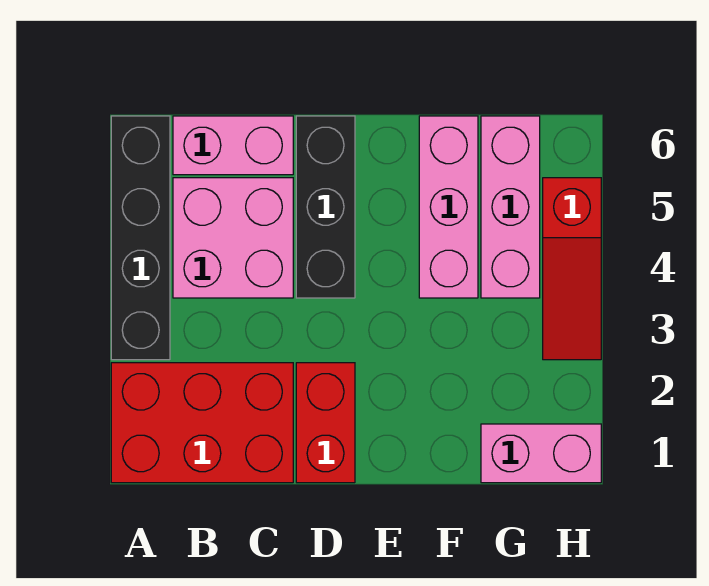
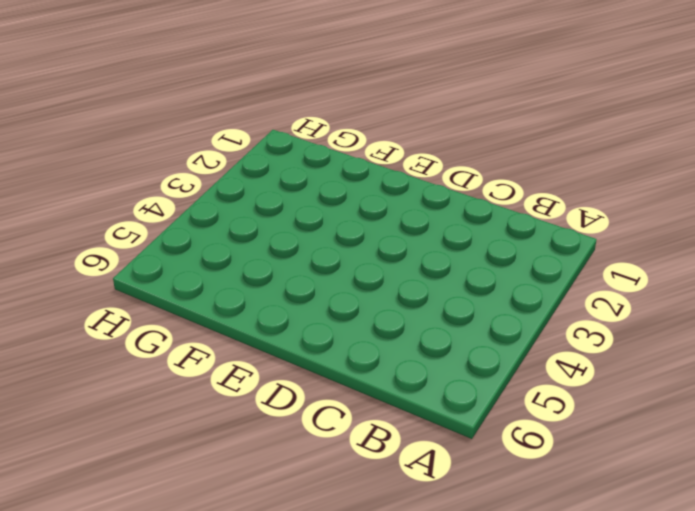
none -> red brick A1:C2 level 1
none -> black brick A3:A6 level 1

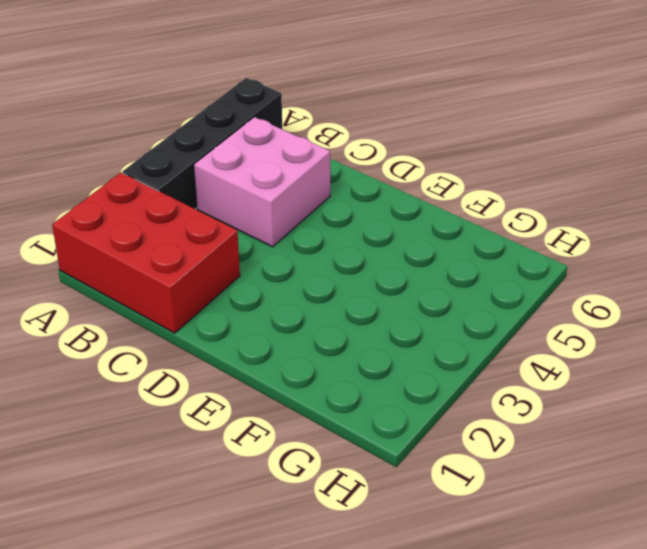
none -> pink brick B6:C6 level 1
none -> red brick D1:D2 level 1

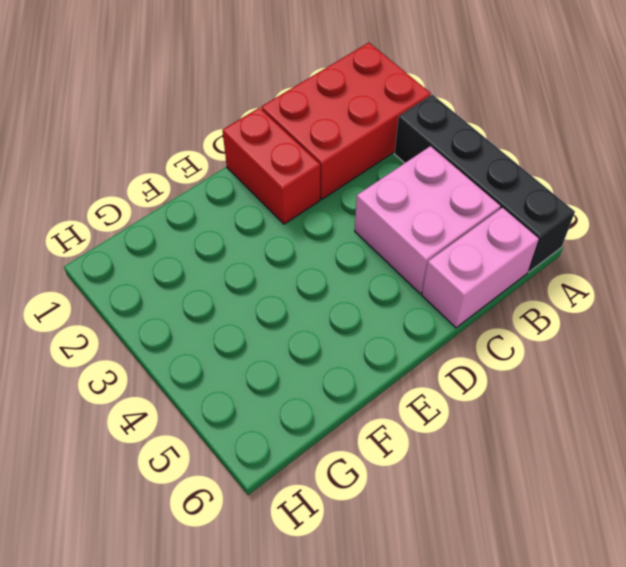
none -> black brick D4:D6 level 1
none -> pink brick F4:F6 level 1

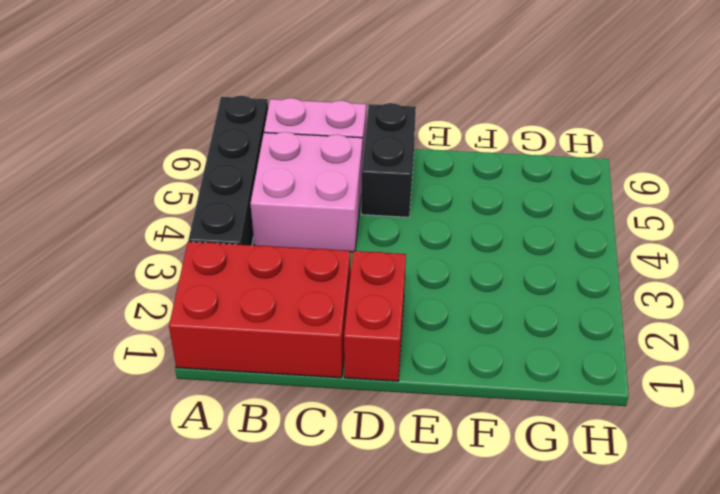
black brick D5:D6 level 1 -> black brick D4:D6 level 1
none -> pink brick F4:F6 level 1
none -> pink brick G1:H1 level 1

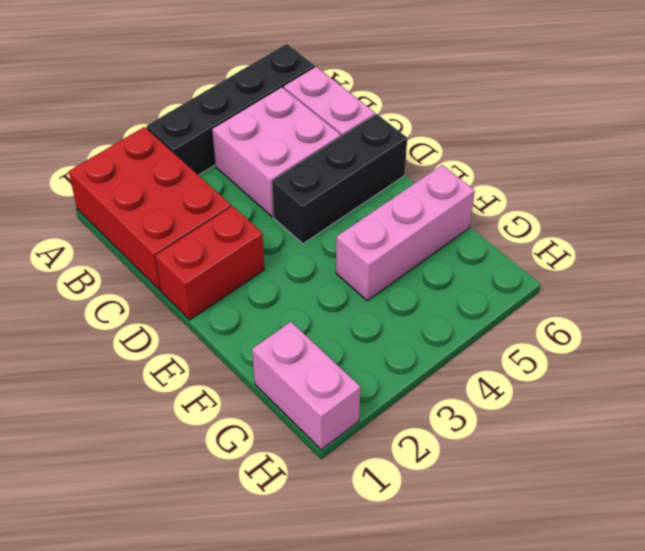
none -> pink brick G4:G6 level 1
none -> red slope H3:H5 level 1 top 5

